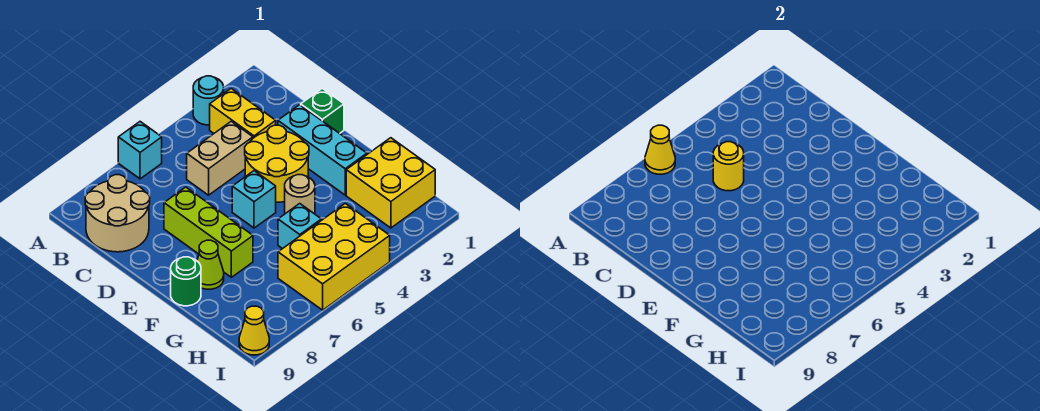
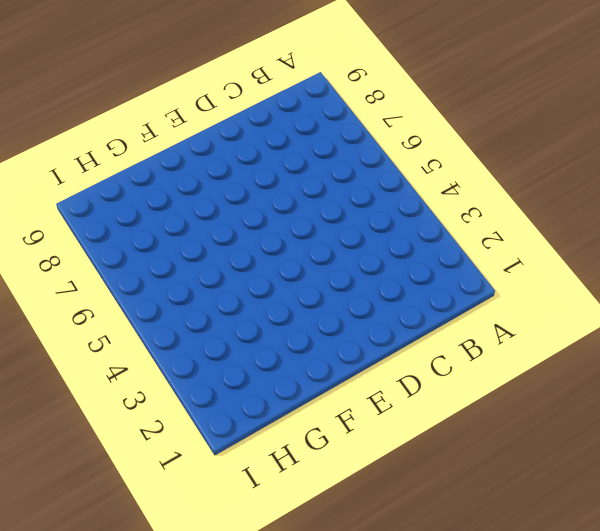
none -> cyan round brick A3 level 1
none -> cyan brick A6 level 1
none -> yellow brick B3:C3 level 1

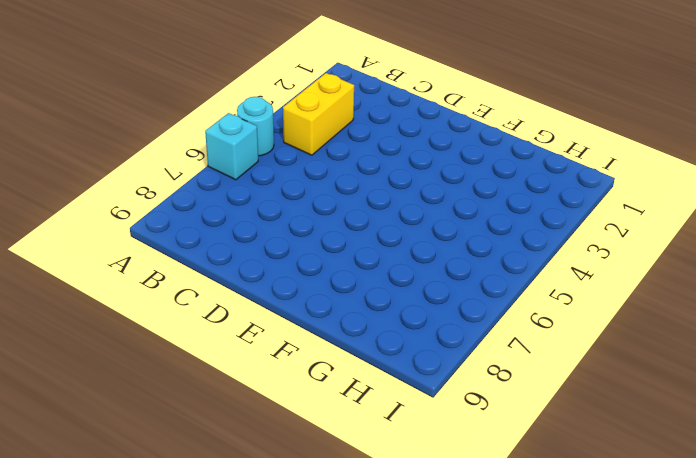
cyan round brick A5 level 1 -> cyan round brick A3 level 1
yellow brick B3:B4 level 1 -> yellow brick B3:C3 level 1
none -> tan round brick B8:C9 level 1
none -> tan brick C4:C5 level 1
none -> green brick D1 level 1

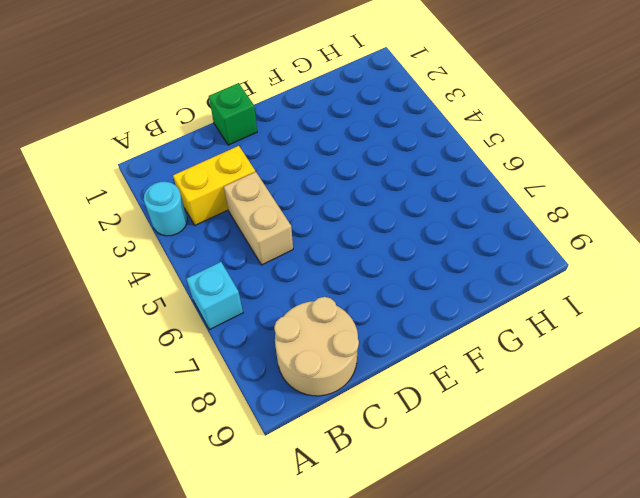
none -> cyan brick D2:F2 level 1
none -> yellow round brick D3:E4 level 1
none -> lime brick D7:F7 level 1

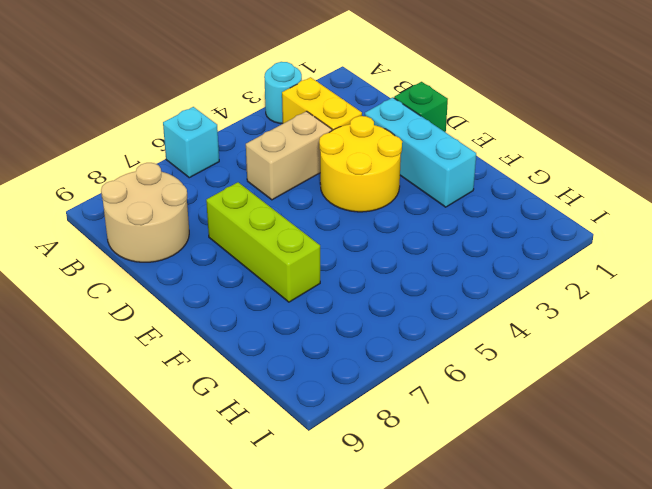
none -> cyan brick E5 level 1
none -> tan round brick F4 level 1
none -> lime cone F8 level 1

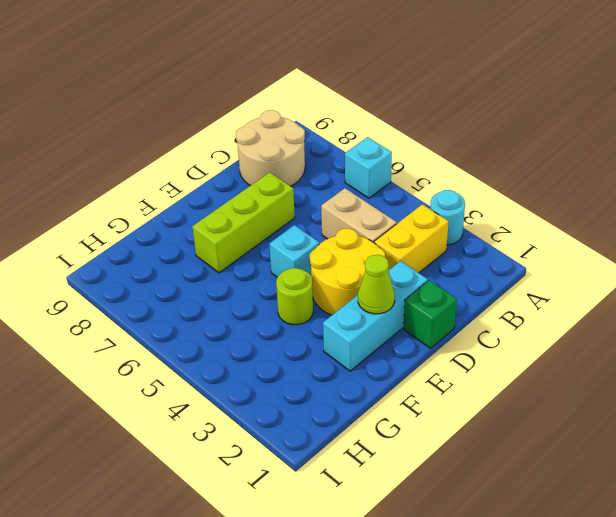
lime cone E2 level 2 -> lime cone F8 level 1
lime round brick F4 level 1 -> tan round brick F4 level 1
none -> green round brick F9 level 1
none -> yellow brick G1:H2 level 1
none -> cyan brick G5 level 1

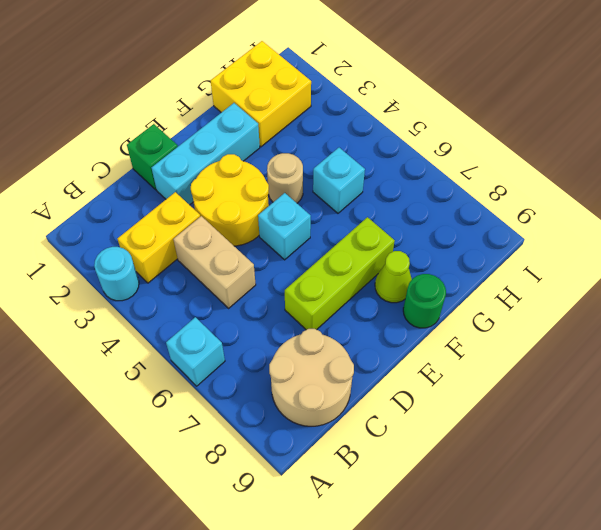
none -> yellow brick H4:I6 level 1
none -> yellow cone I9 level 1
none -> yellow cone A6 level 2

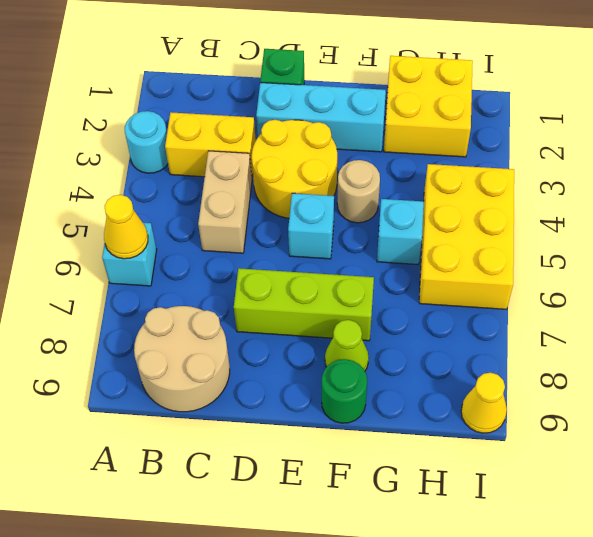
none -> yellow round brick C5 level 2

